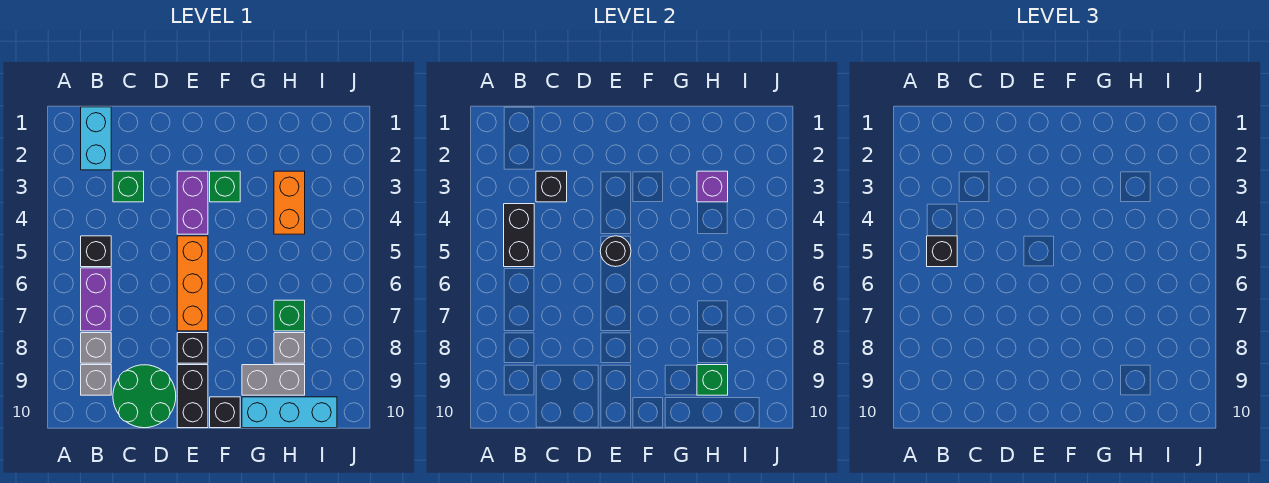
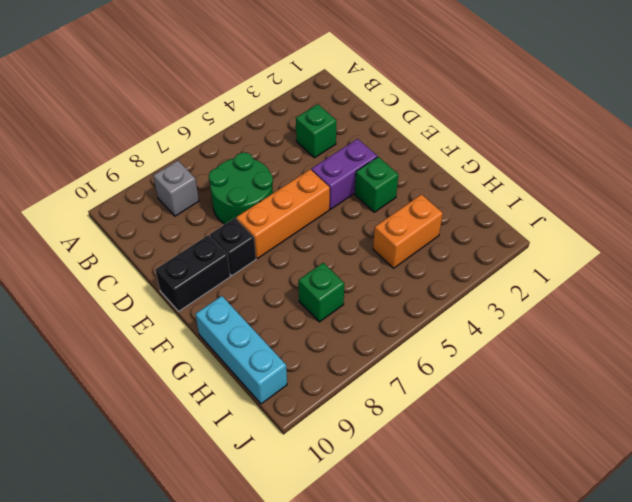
green round brick C6:D7 level 1 -> green round brick C9:D10 level 1
none -> cyan brick B1:B2 level 1
none -> black brick B5 level 1
none -> purple brick B6:B7 level 1

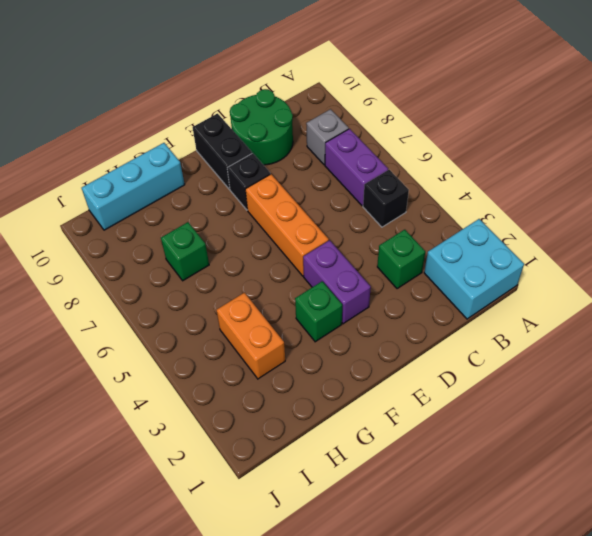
cyan brick A1:B2 level 1 -> cyan brick B1:B2 level 1
none -> grey brick B9 level 1
none -> black brick F10 level 1
none -> grey brick G9:H9 level 1

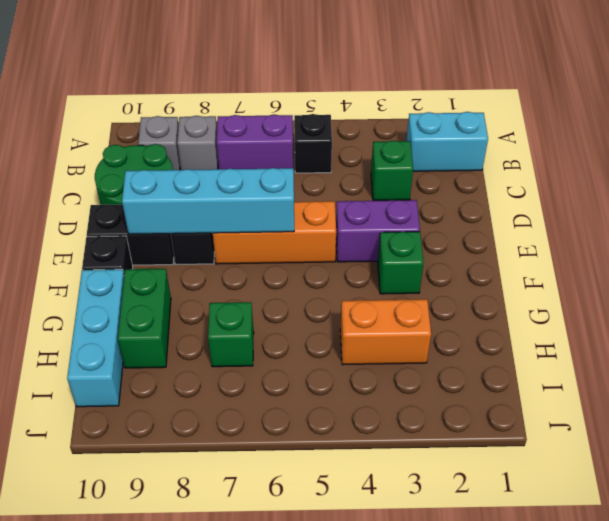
cyan brick E6:E9 level 2 -> none
green brick G9:H9 level 1 -> grey brick G9:H9 level 1
none -> grey brick H8 level 1
none -> black brick B4:B5 level 2
none -> black brick C3 level 2

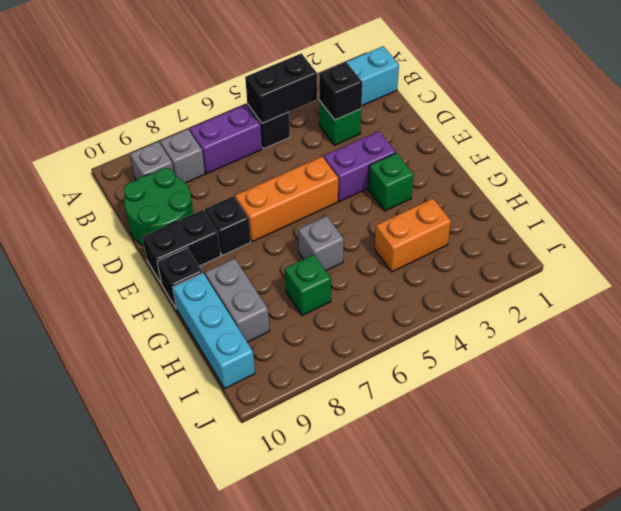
grey brick G6 level 1 -> grey brick H8 level 1
none -> black round brick E5 level 2
none -> purple brick H3 level 2
none -> green brick H9 level 2

